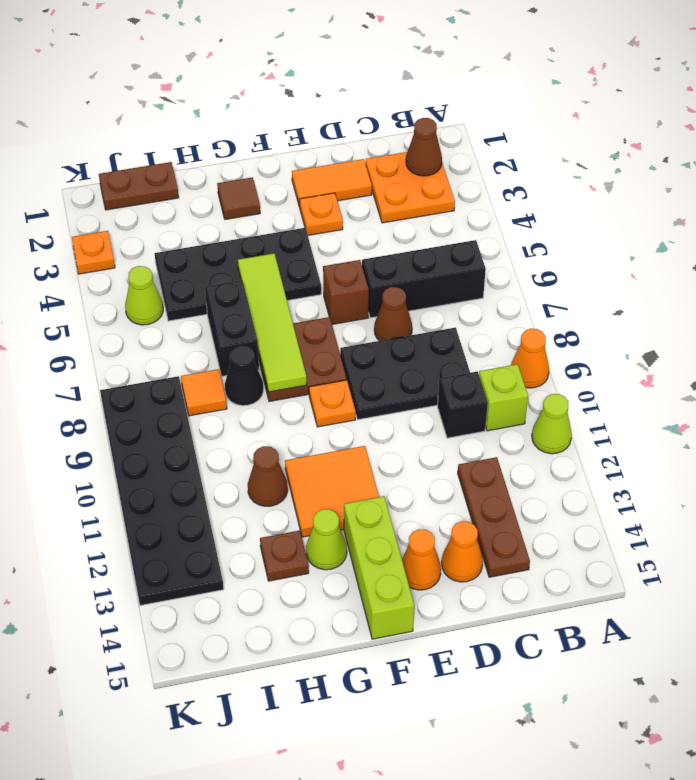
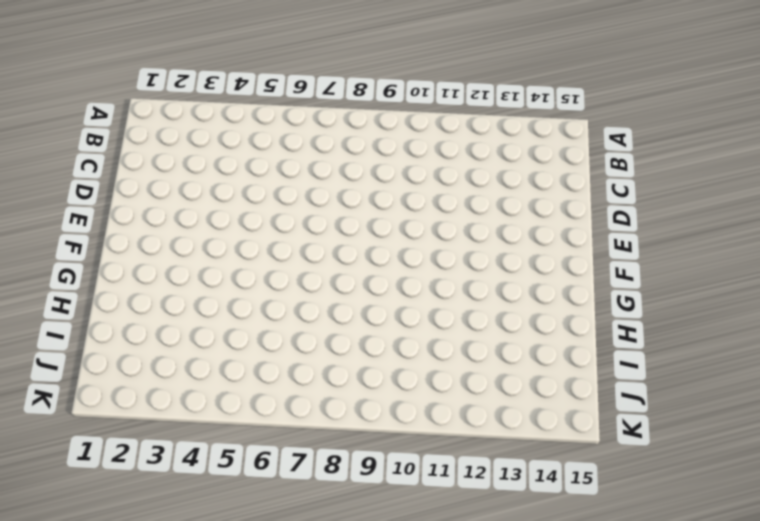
none -> orange cone A9 level 1
none -> lime cone A11 level 1
none -> orange plate B2:C3 level 1
none -> black brick B6:D6 level 1

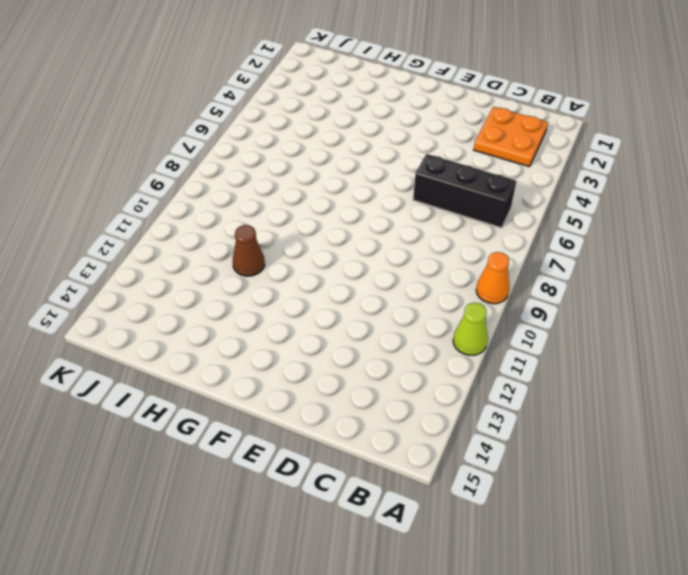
none -> lime brick B10 level 1
none -> black plate C8:E9 level 1
none -> black brick C10 level 1
none -> brown plate C12:C14 level 1

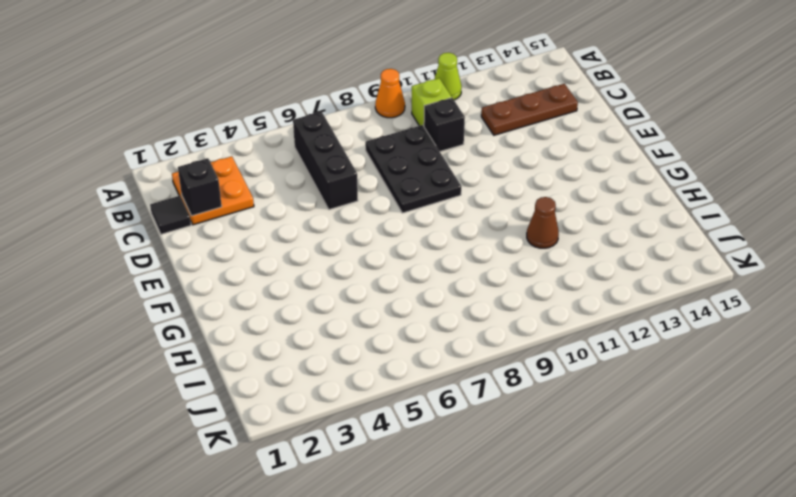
black tile C1 level 1 -> none
black brick C2 level 2 -> none
none -> orange tile D2:E2 level 1
none -> brown cone D7 level 1
none -> orange cone D14 level 1
none -> orange plate E3 level 1

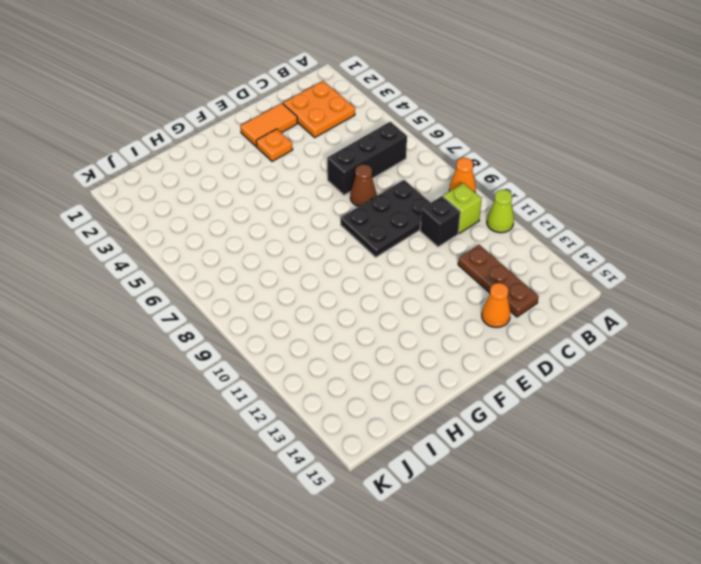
none -> brown brick E6 level 1
none -> orange cone E14 level 1
none -> black plate F4:I5 level 1
none -> brown plate F7:G8 level 1

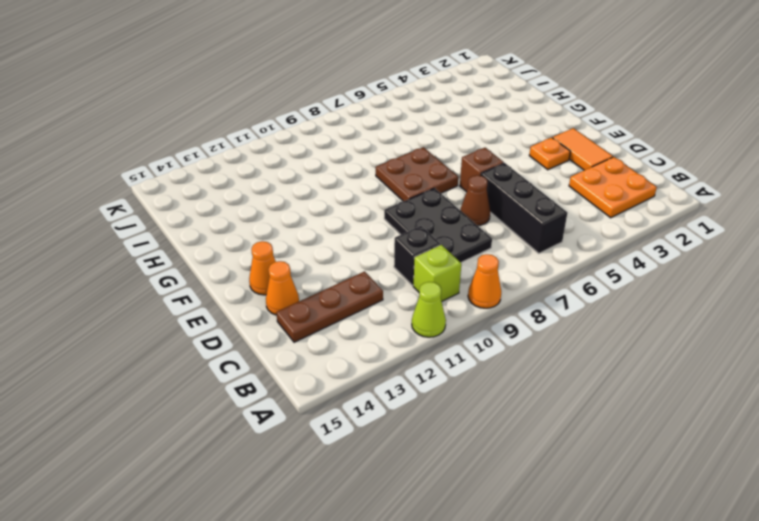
none -> black plate F4:I5 level 1
none -> orange plate F9 level 1
none -> orange tile F11:G12 level 1
none -> lime brick F13:F15 level 1

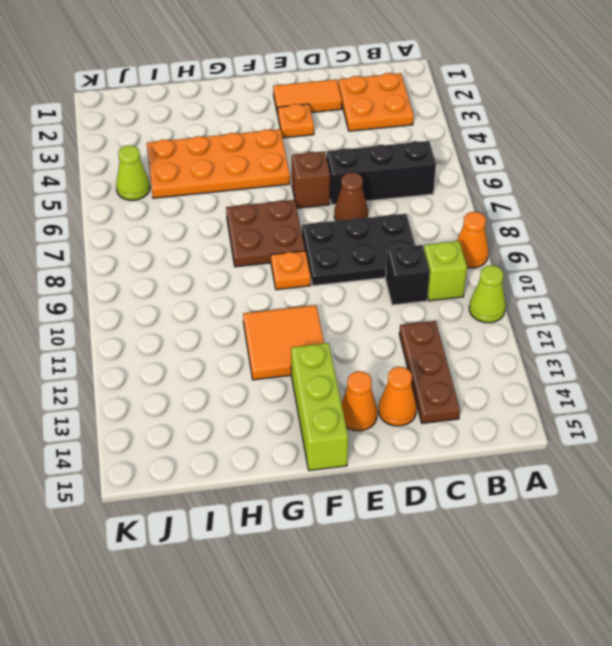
orange plate F4:I5 level 1 -> black plate F4:I5 level 1
none -> brown tile G2 level 1
none -> lime cone G13 level 1
none -> black brick H6:H7 level 1
none -> black cone H8 level 1

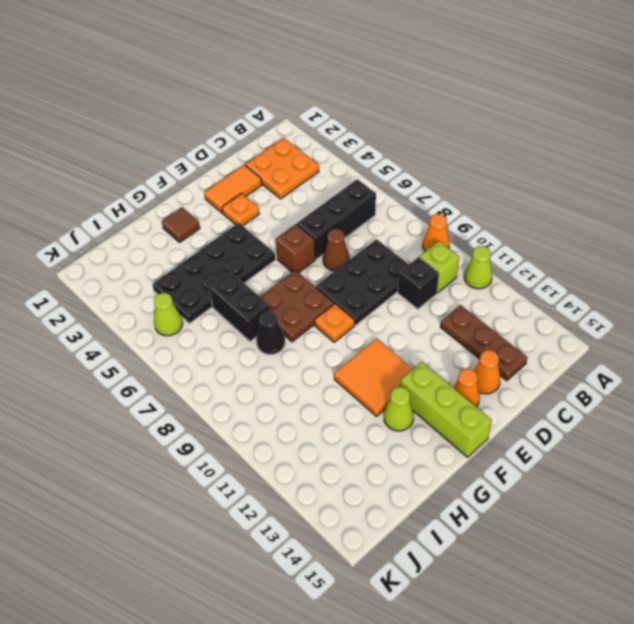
none -> brown cone H11 level 1
none -> brown plate H13 level 1
none -> brown plate I1:J1 level 1
none -> orange tile I8 level 1

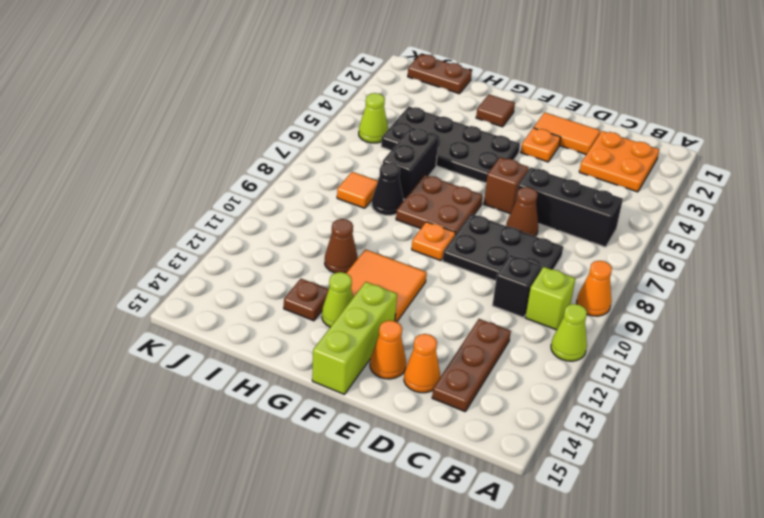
none -> black plate J8:K13 level 1
none -> orange plate K3 level 1
none -> brown cone B2 level 2
none -> lime tile G5:G8 level 2

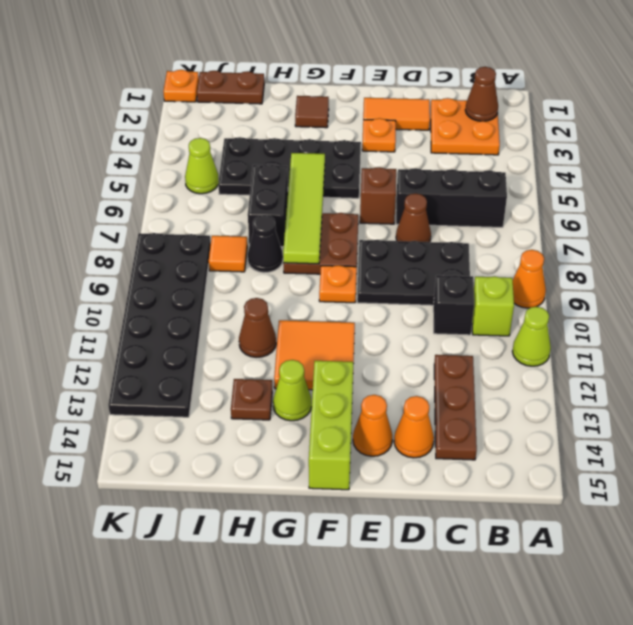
orange plate K1 level 1 -> orange plate K3 level 1

